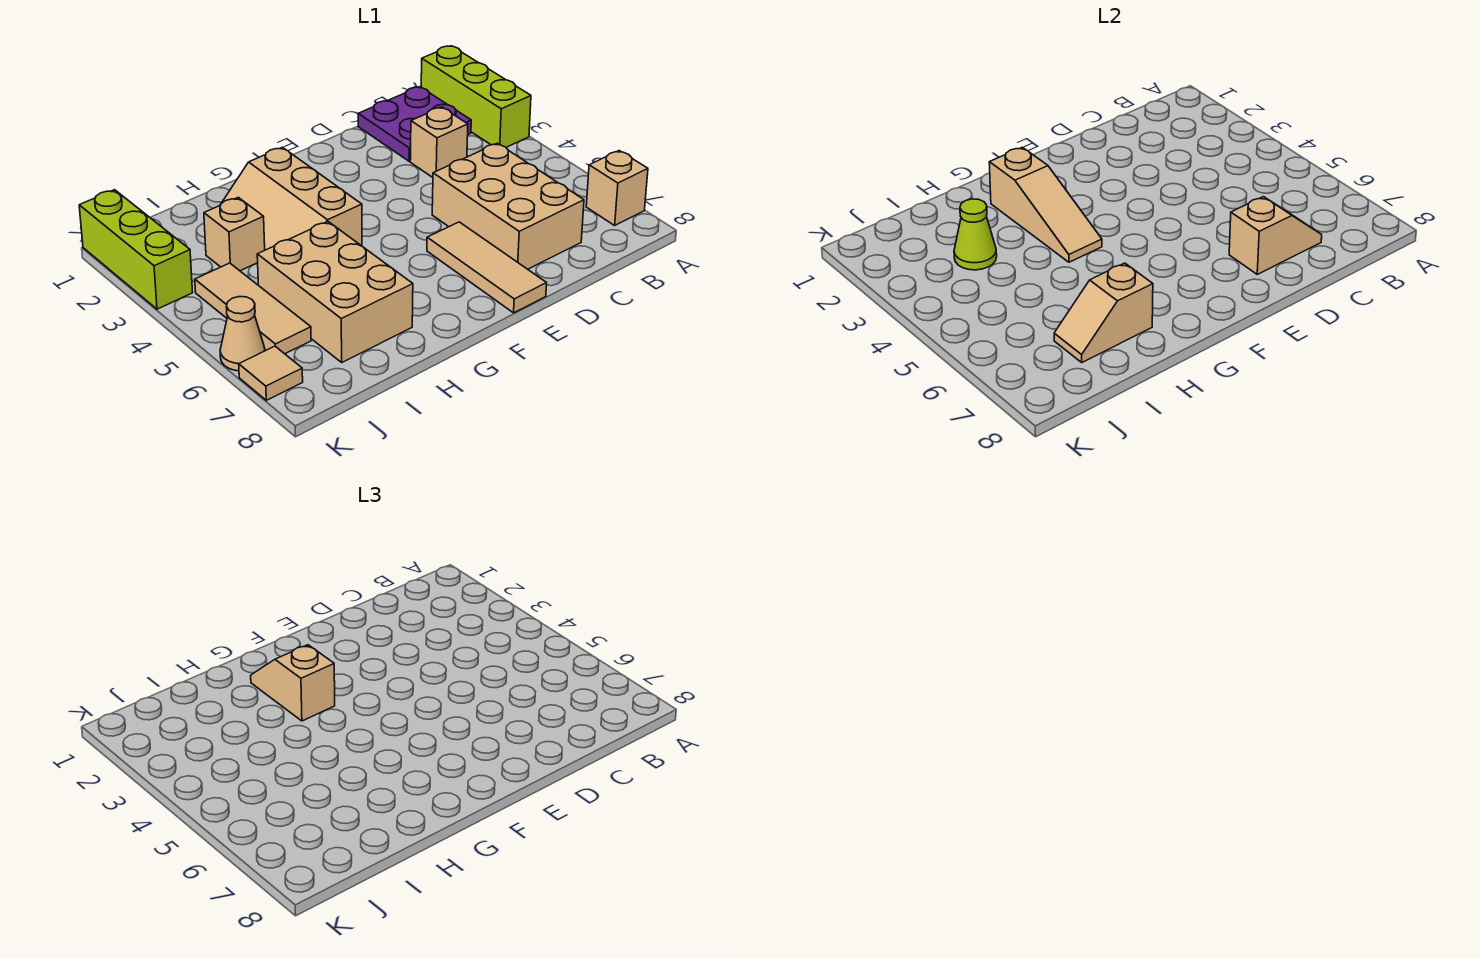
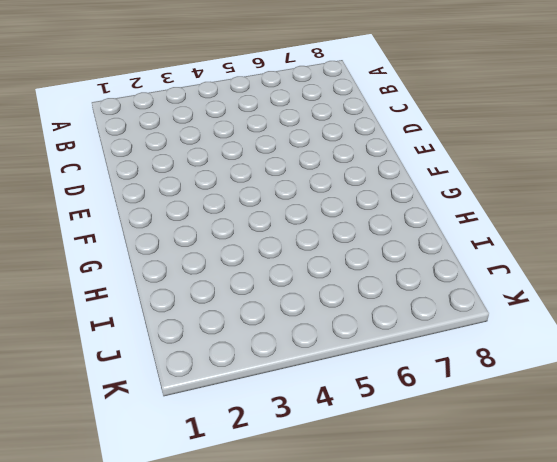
none -> lime brick A1:A3 level 1
none -> tan brick A7 level 1
none -> purple plate B1:C2 level 1

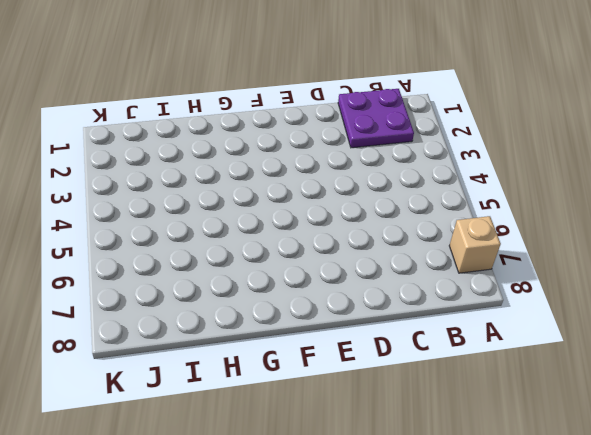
none -> lime brick A1:A3 level 1
none -> tan brick C3 level 1
none -> tan brick C5:D7 level 1

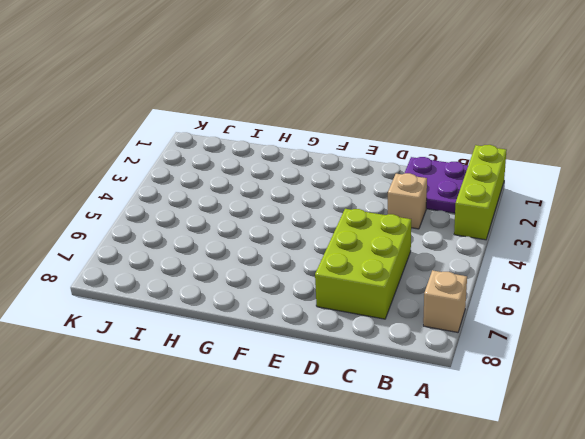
lime brick C5:D7 level 1 -> tan brick C5:D7 level 1
none -> tan tile E6:E8 level 1
none -> tan slope G2:H4 level 1 top G
none -> tan brick H5:I7 level 1

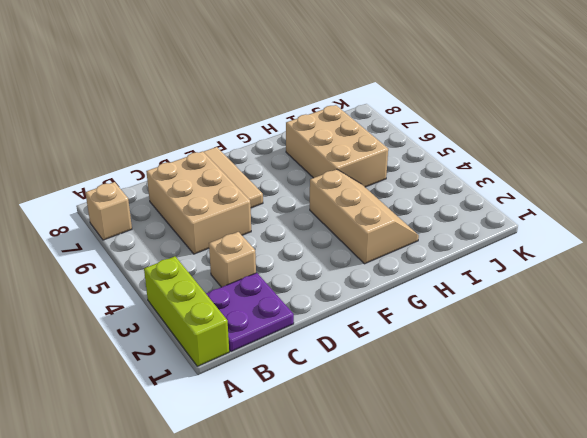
none -> tan brick I3 level 1
none -> tan tile J4:J6 level 1
none -> lime brick K1:K3 level 1

